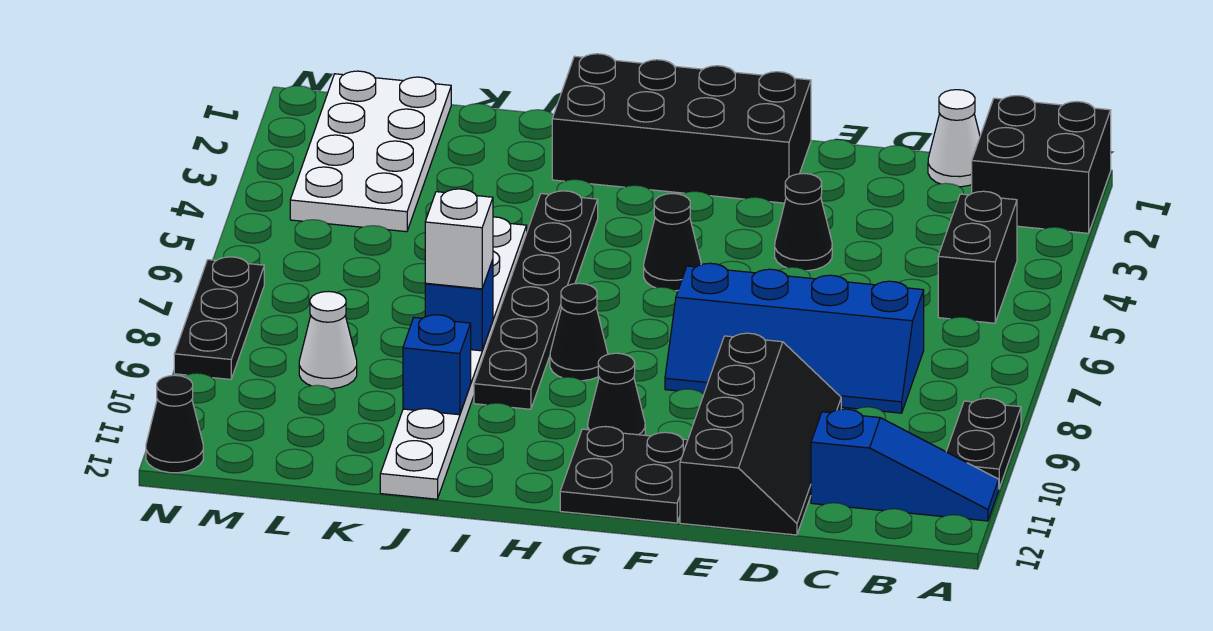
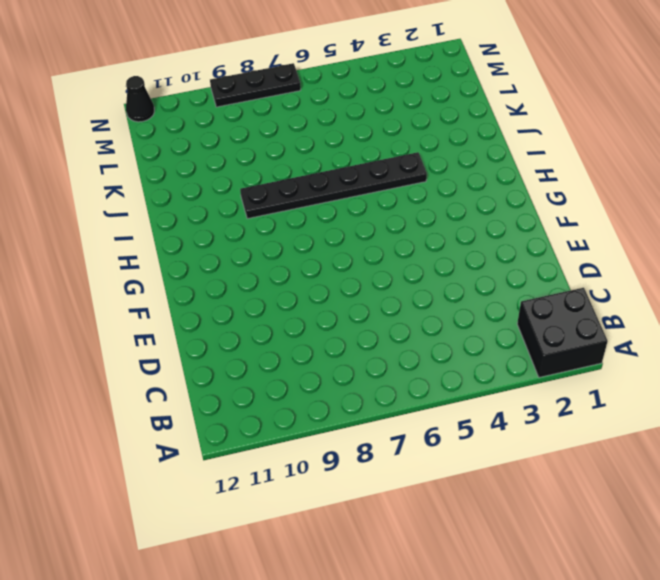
none -> black plate A9:A10 level 1
none -> blue slope A11:C11 level 1 top C
none -> black brick B4:B5 level 1

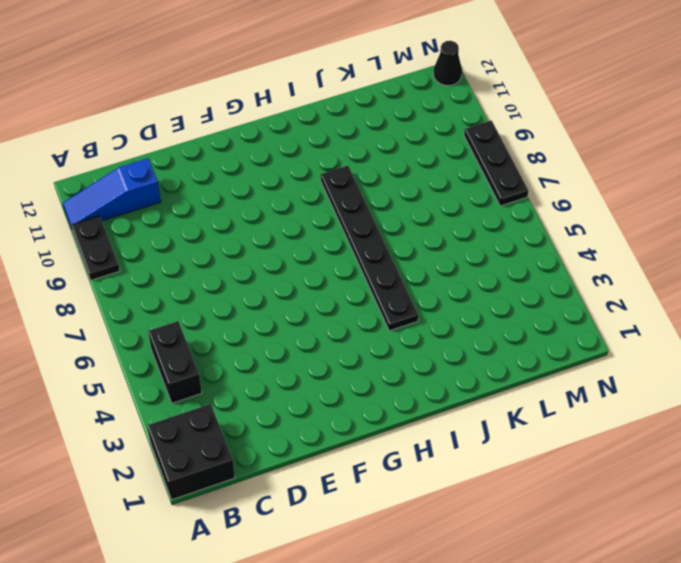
none -> white cone C1 level 1
none -> blue slope C7:F8 level 1 top 7
none -> black slope D9:E12 level 1 top E

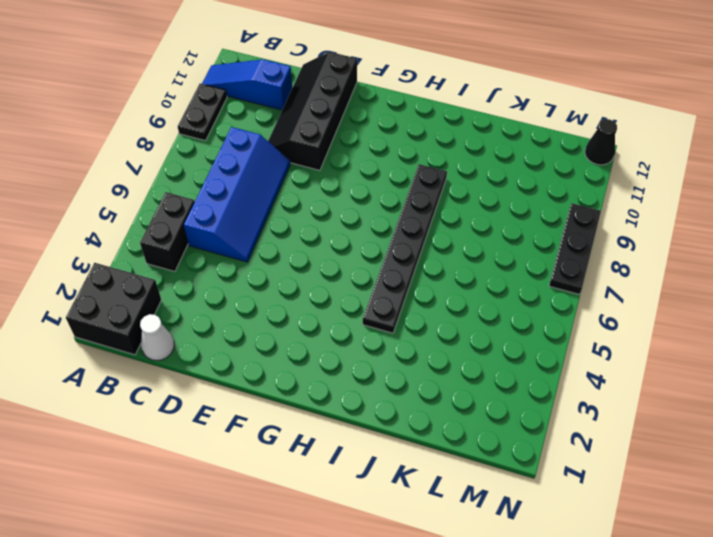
blue slope C5:D8 level 1 top C -> blue slope C7:F8 level 1 top 7
none -> black cone E4 level 1
none -> black brick F1:I2 level 1
none -> black plate F11:G12 level 1

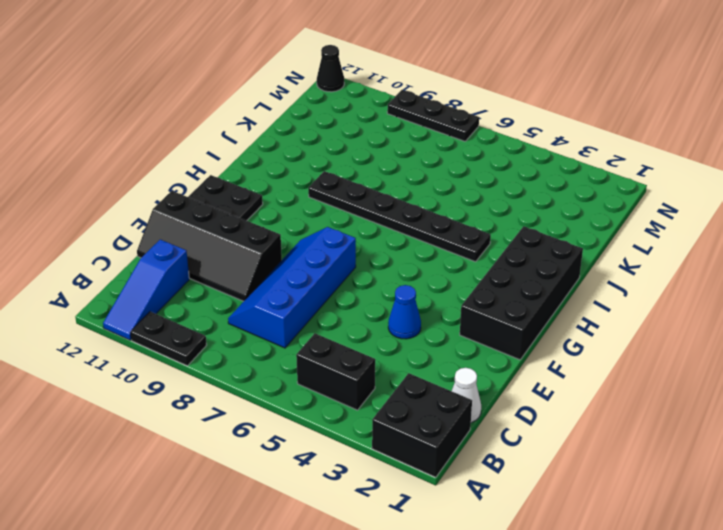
blue cone E4 level 1 -> black cone E4 level 1
none -> black cone G5 level 1
none -> black cone G10 level 1
none -> black cone H8 level 1

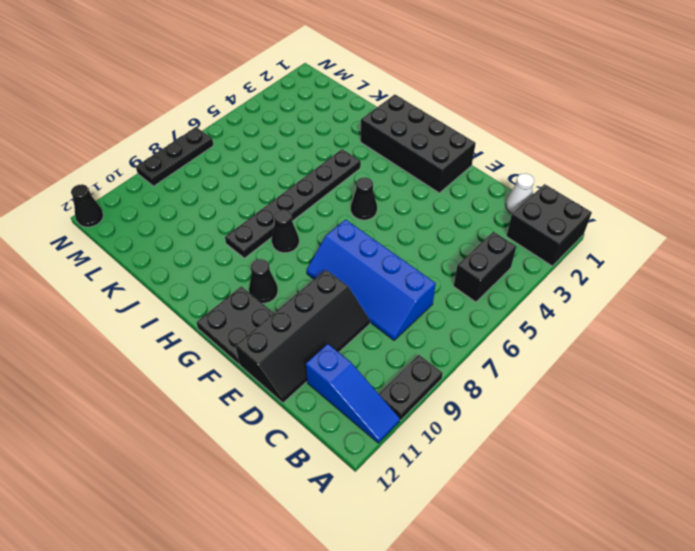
none -> black cone E4 level 1
none -> white plate J5:J12 level 1
none -> white plate L1:M4 level 1

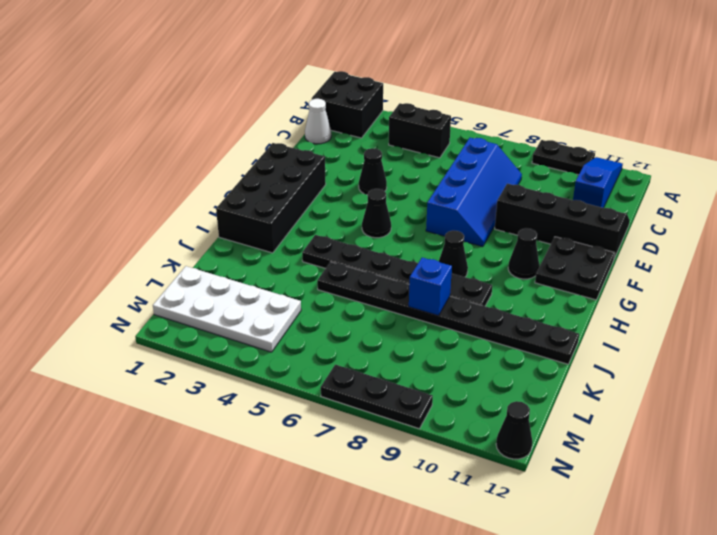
black plate J5:J12 level 1 -> white plate J5:J12 level 1
none -> white cone L9 level 1
none -> blue brick J10 level 2
none -> white brick J8 level 3

